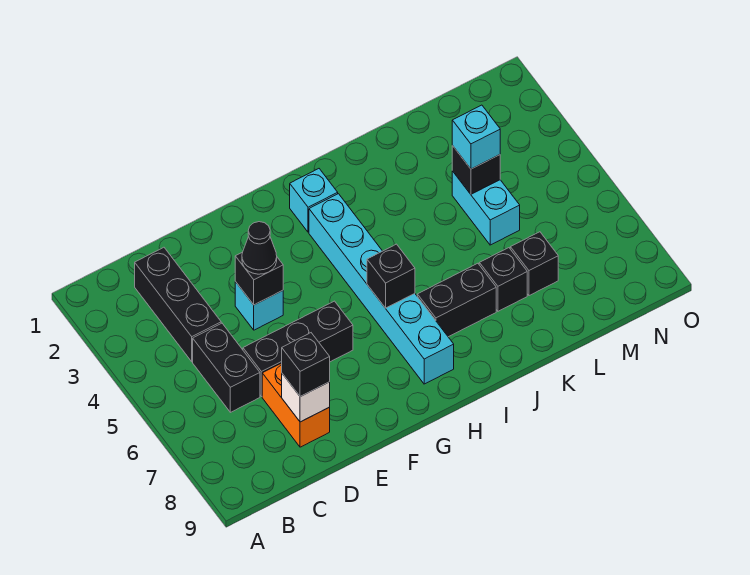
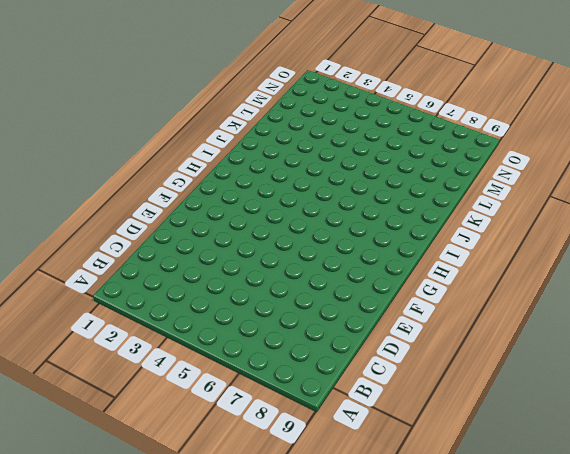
none -> black brick C2:C4 level 1
none -> black brick C5:C6 level 1
none -> black brick D6:F6 level 1

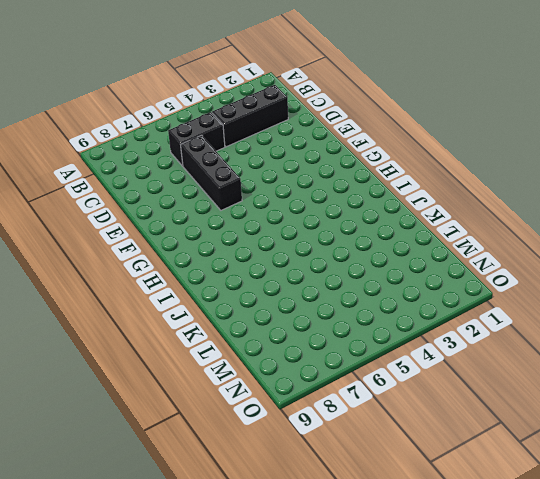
none -> orange brick D7:D8 level 1
none -> cyan brick E4 level 1
none -> cyan brick H2 level 1

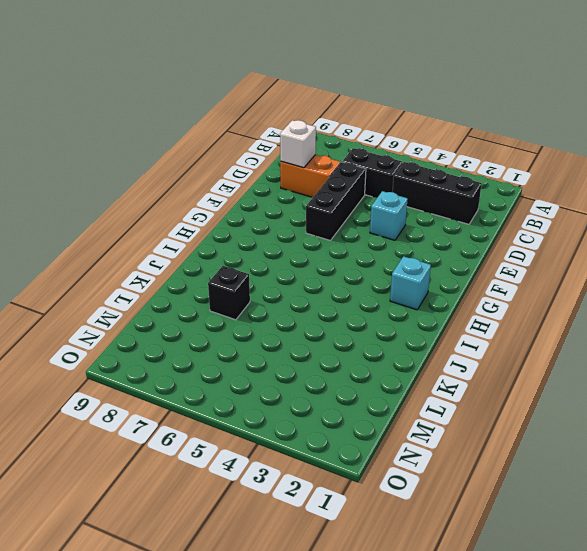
none -> cyan brick H3:H8 level 1
none -> black brick I7:J7 level 1
none -> cyan brick L4:L5 level 1

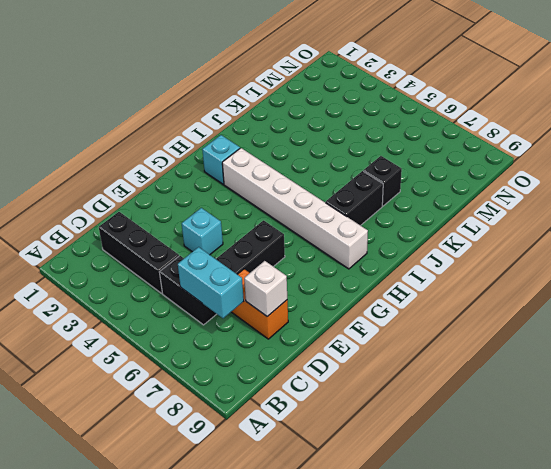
cyan brick C6:C7 level 2 -> cyan brick L4:L5 level 1
white brick H3:H8 level 1 -> cyan brick H3:H8 level 1
none -> black brick L7 level 1
none -> black brick E4 level 2
none -> black brick H6 level 2

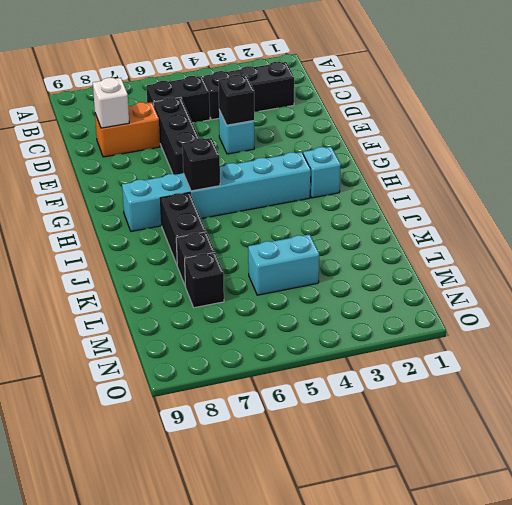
none -> black brick L4 level 2
none -> black brick D8 level 3
none -> black cone E4 level 3

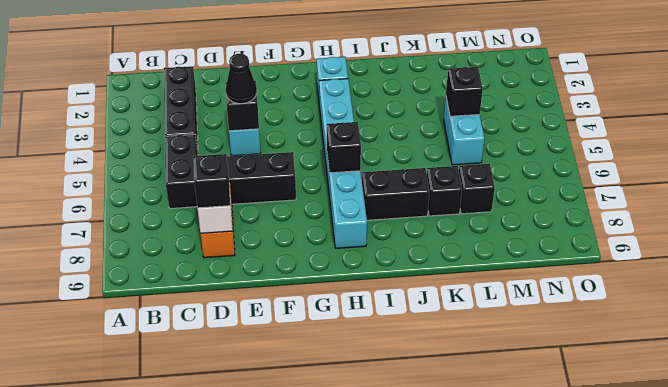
none -> cyan brick L4 level 3

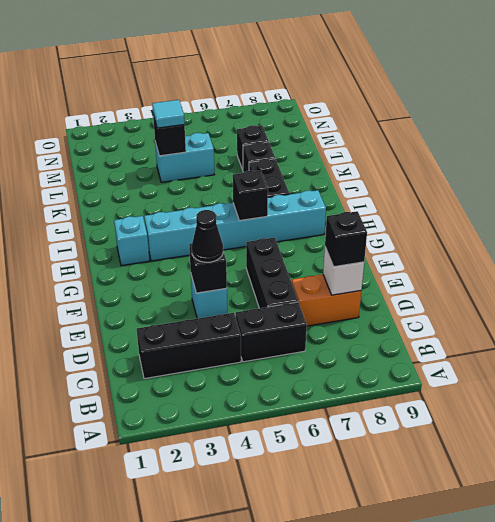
cyan tile L4 level 3 -> cyan brick L4 level 3

